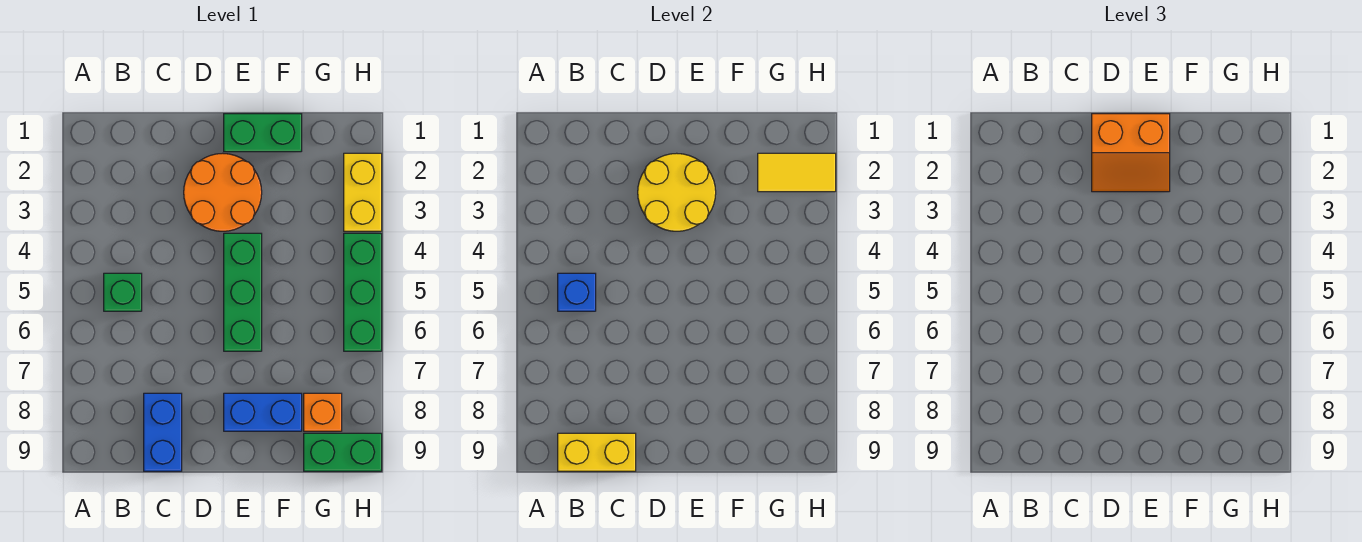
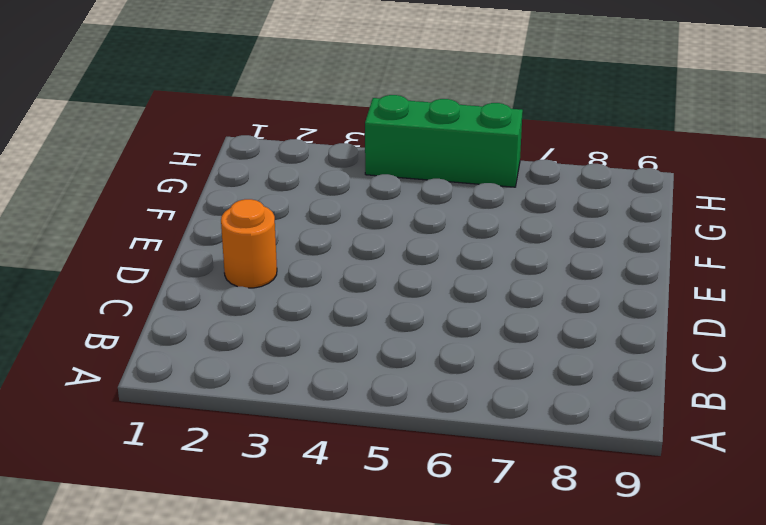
orange round brick D2 level 1 -> orange round brick D2:E3 level 1
none -> green brick B5 level 1
none -> blue brick C8:C9 level 1
none -> green brick E1:F1 level 1

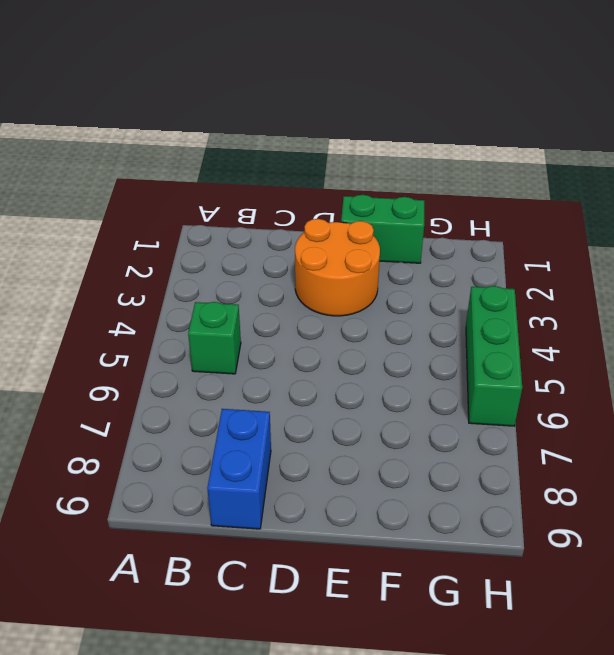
none -> green brick E4:E6 level 1
none -> blue brick E8:F8 level 1
none -> orange brick G8 level 1

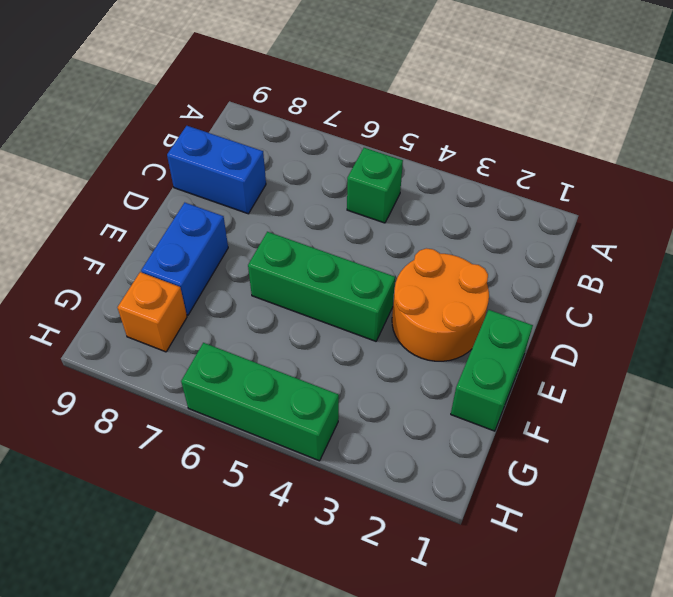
none -> green brick G9:H9 level 1
none -> yellow brick H2:H3 level 1
none -> blue brick B5 level 2

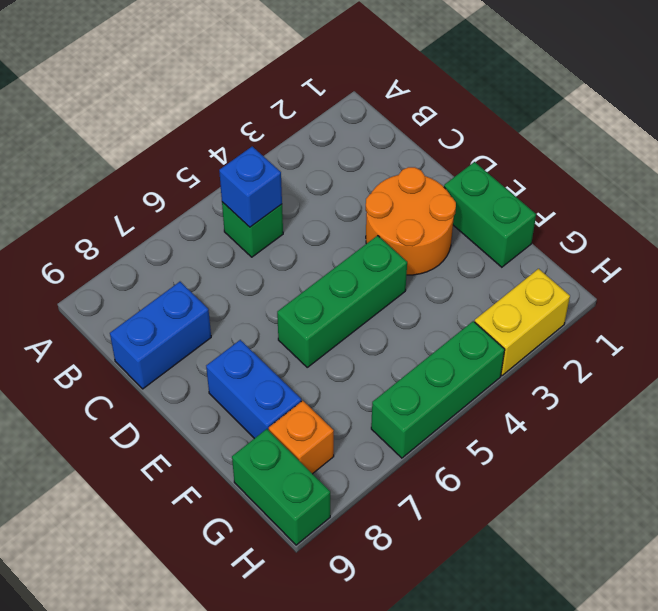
none -> yellow brick B9:C9 level 2
none -> yellow round brick D2:E3 level 2
none -> yellow tile G2:H2 level 2

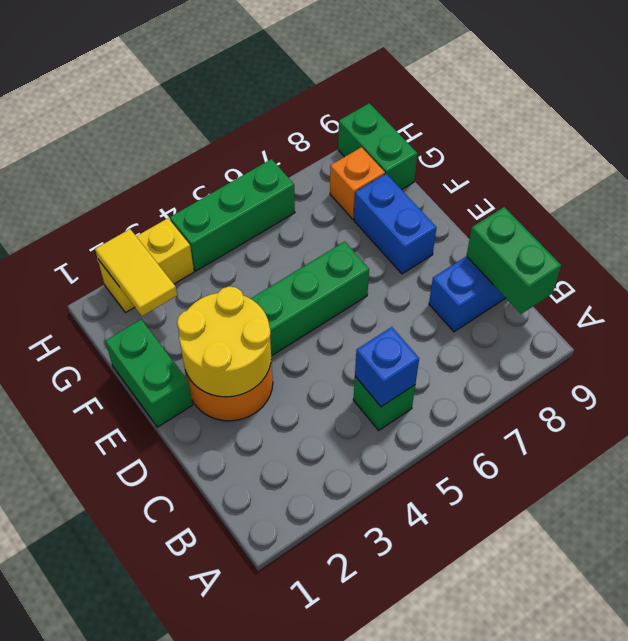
green brick B9:C9 level 2 -> yellow brick B9:C9 level 2
none -> orange slope D1:E2 level 3 top 1

